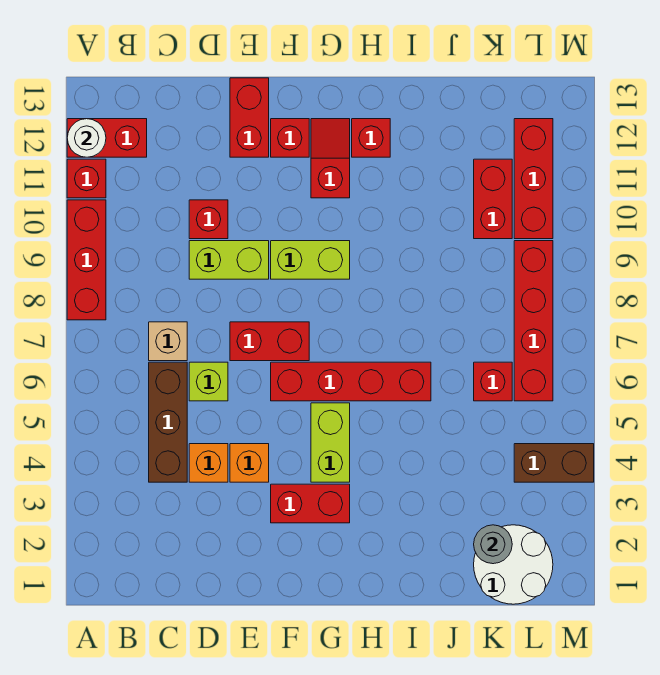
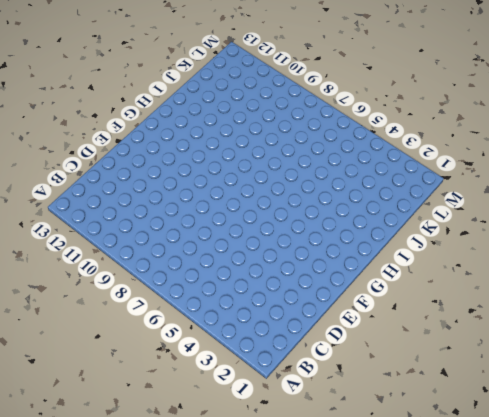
none -> red brick A8:A10 level 1
none -> red brick A11 level 1
none -> red brick A12:B12 level 1

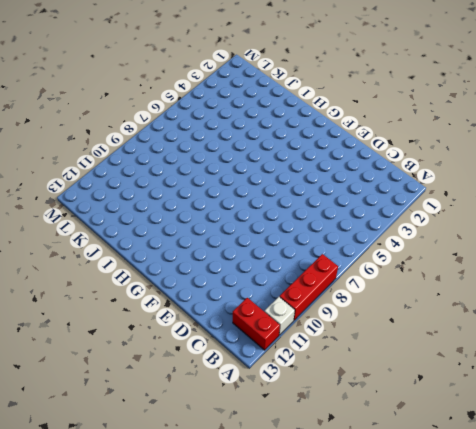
white brick A11 level 1 -> red brick A11 level 1
none -> brown brick C4:C6 level 1
none -> tan brick C7 level 1
none -> orange brick D4 level 1

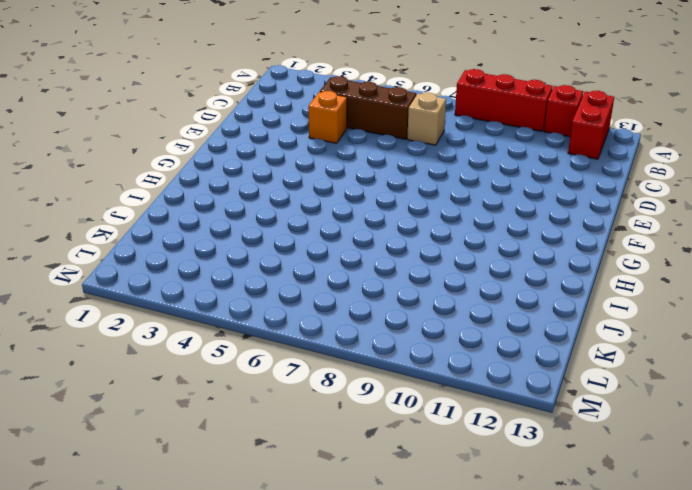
none -> lime brick D6 level 1
none -> lime brick D9:E9 level 1
none -> red brick D10 level 1

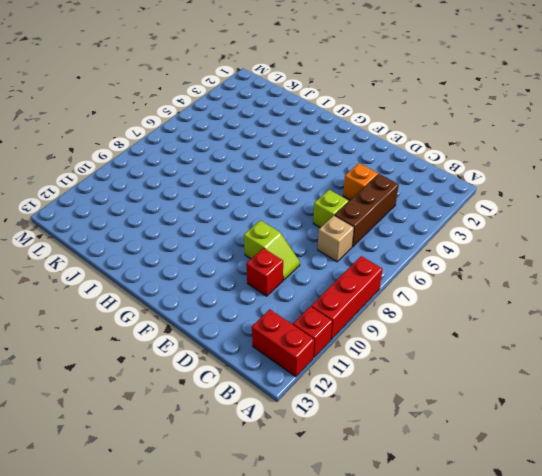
lime slope D9:E9 level 1 top E -> lime brick D9:E9 level 1
none -> orange brick E4 level 1
none -> red brick E7:F7 level 1
none -> red brick E12:E13 level 1

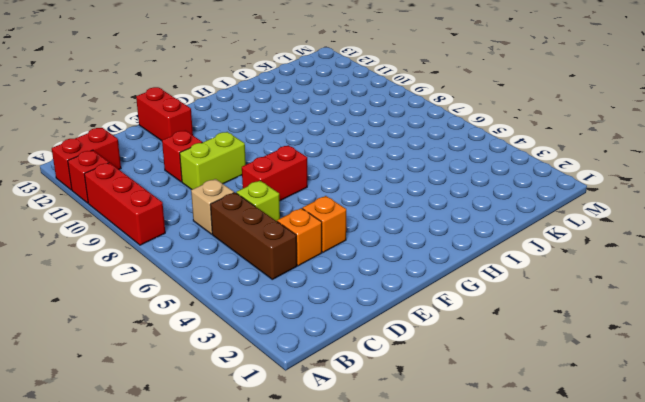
none -> red brick F3:G3 level 1
none -> red brick F6:I6 level 1
none -> lime brick F9:G9 level 1

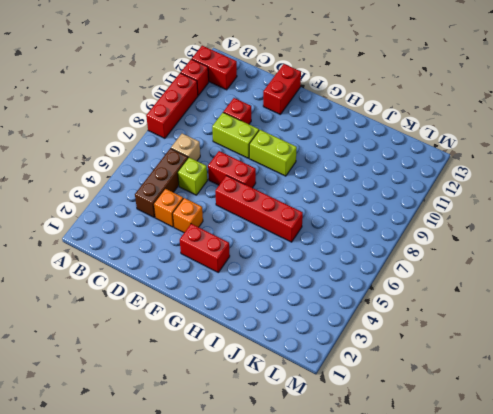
none -> red brick F12 level 1
none -> lime brick G4:G5 level 1
none -> red slope G11:G12 level 1 top 11

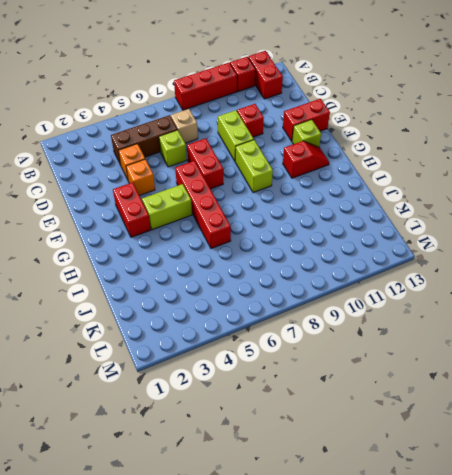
lime brick F12 level 1 -> red brick F12 level 1
none -> red brick H12 level 1
none -> white round brick K1:L2 level 1
none -> red brick K6 level 1

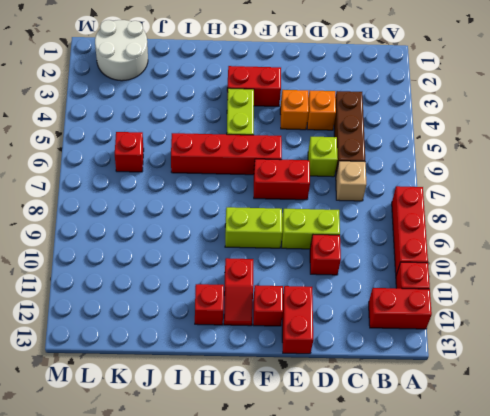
none -> red brick K10:K11 level 1
none -> brown brick L4:M4 level 1
none -> red brick L6:L9 level 1

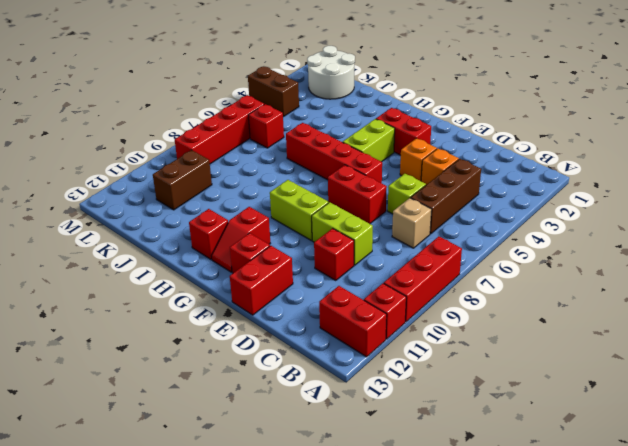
brown brick K10:K11 level 1 -> red brick K10:K11 level 1
none -> red brick L10:L12 level 1
none -> white round brick A12 level 2
none -> grey round brick K2 level 2

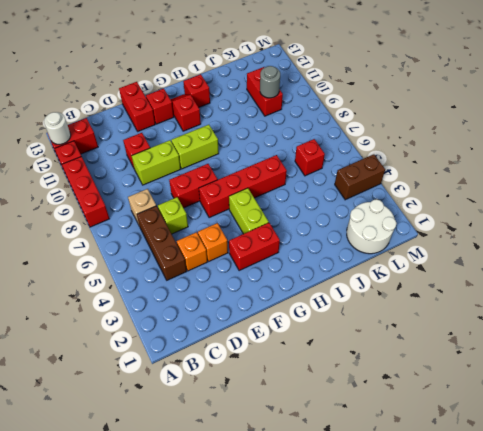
grey round brick K10 level 2 -> grey round brick K2 level 2
none -> red brick L6:L9 level 1
none -> red brick L10:L12 level 1

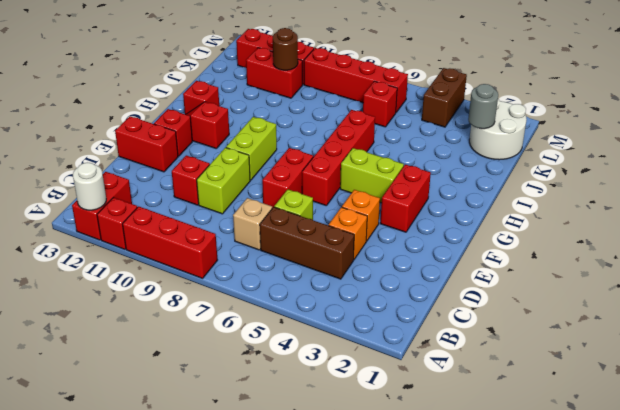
brown round brick K10 level 2 -> none

